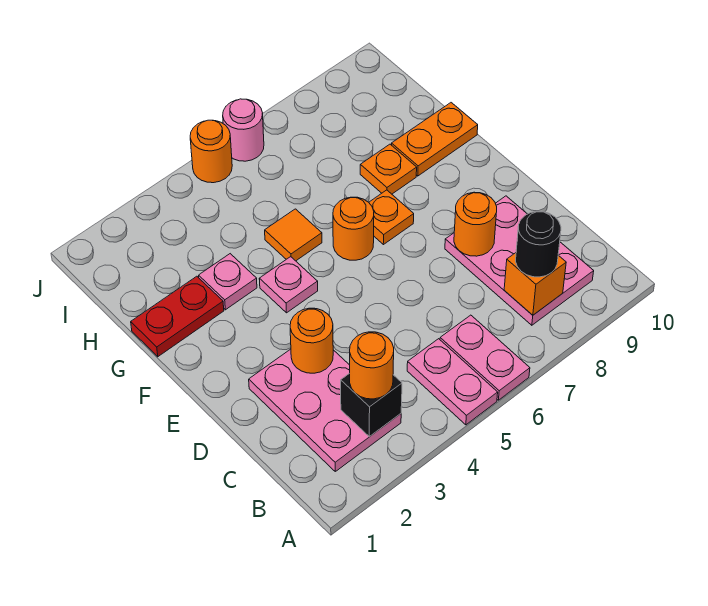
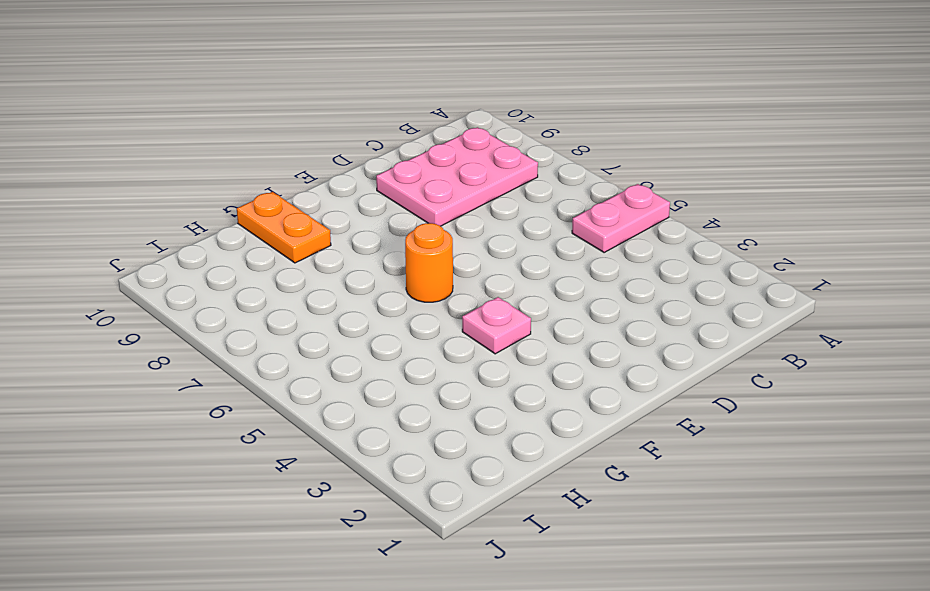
none -> pink plate A6:B6 level 1
none -> pink plate B2:D3 level 1
none -> orange plate F7 level 1

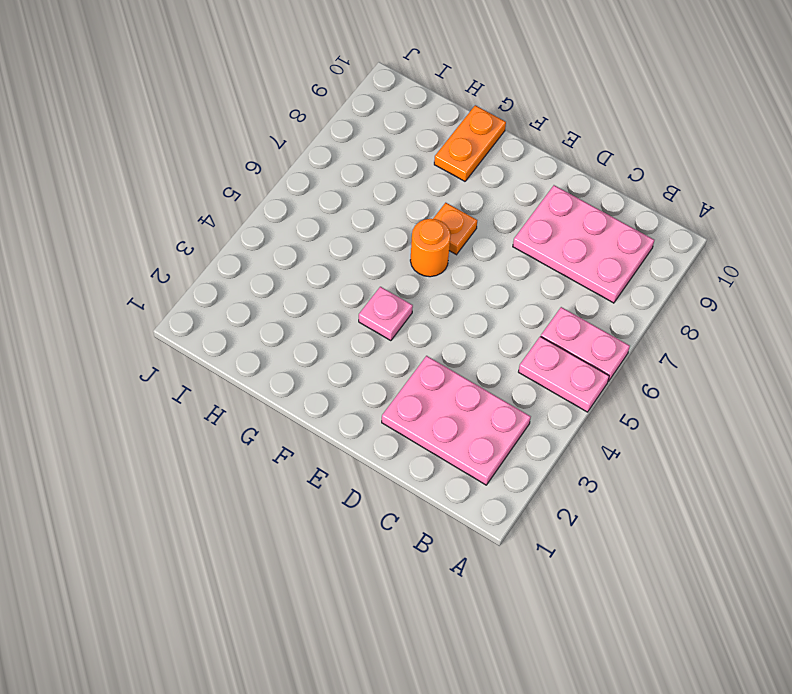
none -> red plate G1:G2 level 1
none -> pink plate G3 level 1
none -> orange tile G5 level 1

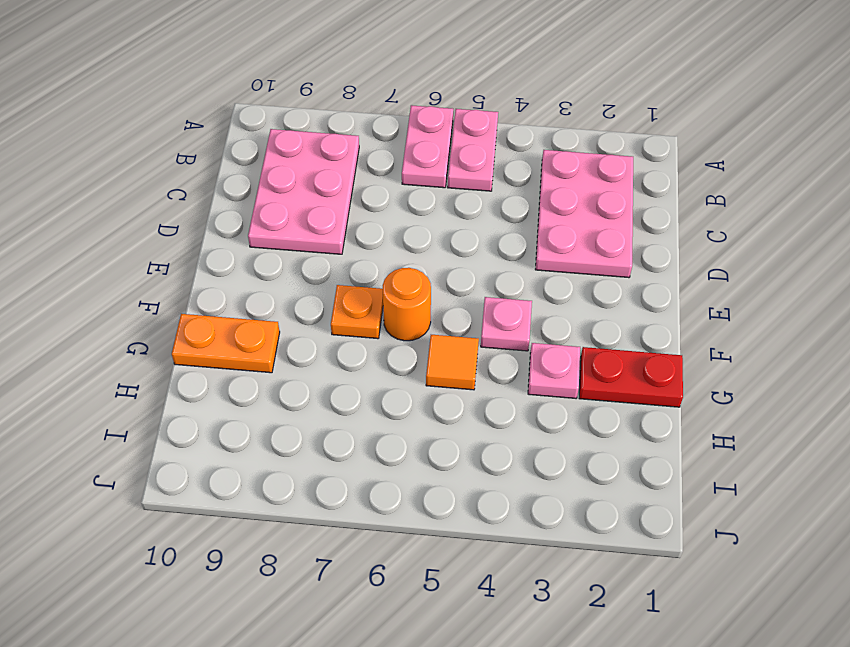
none -> orange plate G8 level 1
none -> orange round brick J5 level 1
none -> pink round brick J6 level 1

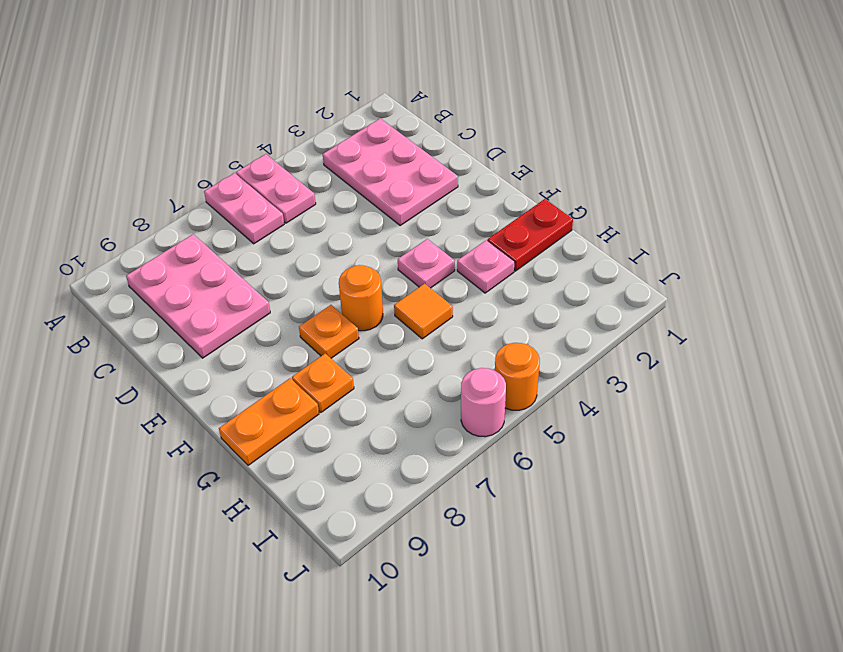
none -> black brick B3 level 2
none -> orange brick B8 level 2
none -> orange round brick D3 level 2

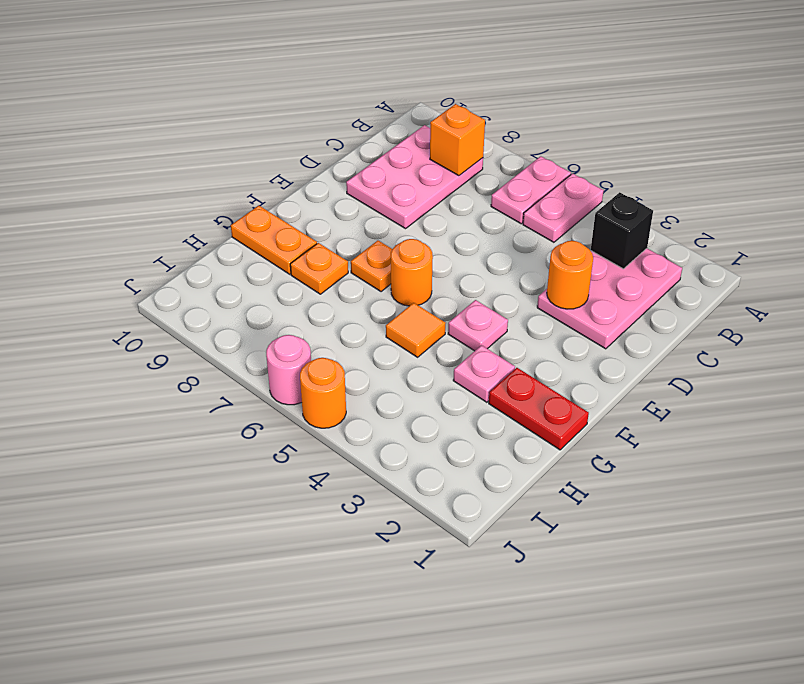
none -> orange round brick D8 level 2
none -> orange round brick B3 level 3
none -> black round brick B8 level 3

